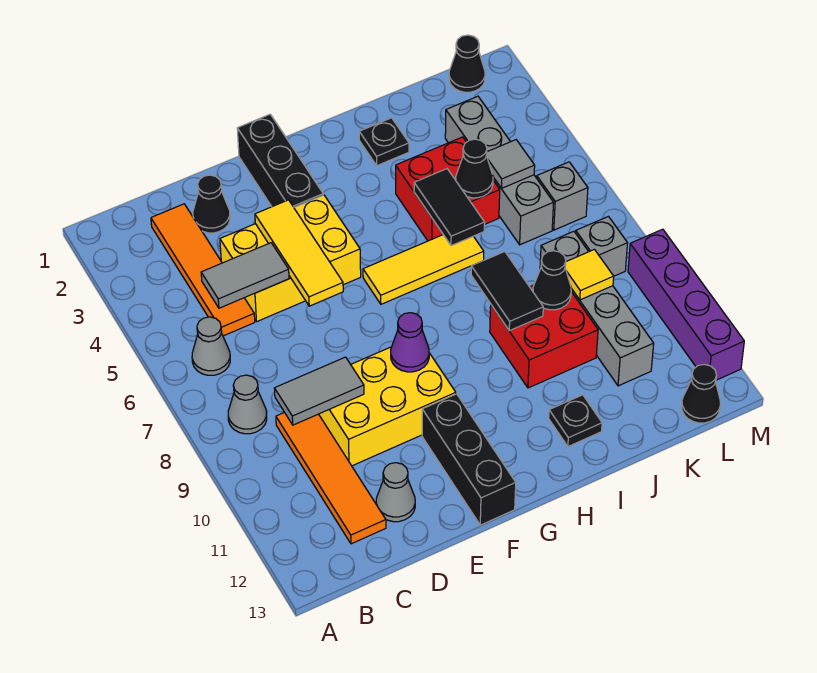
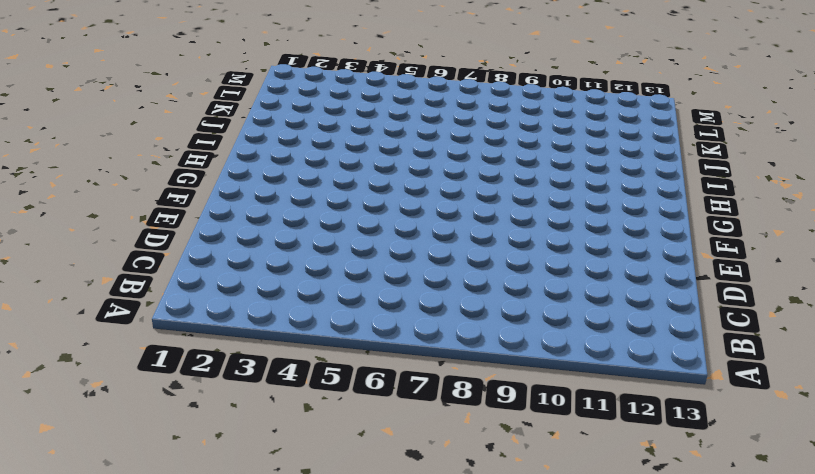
none -> grey cone B6 level 1
none -> grey cone B8 level 1
none -> orange tile C2:C5 level 1
none -> orange tile C9:C12 level 1

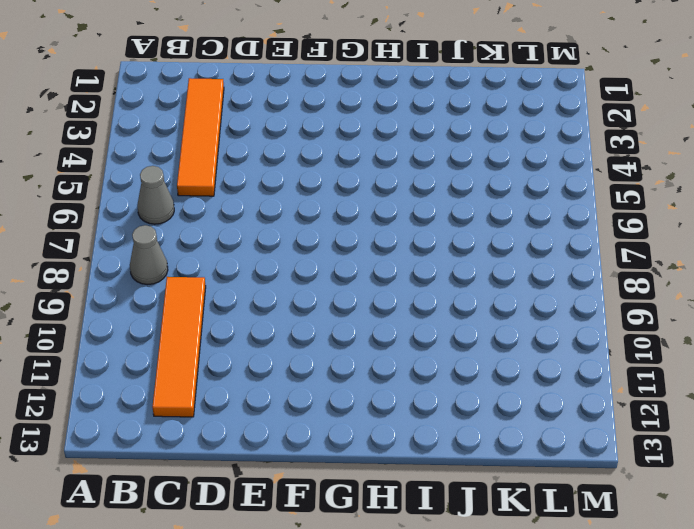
none -> black cone D2 level 1
none -> yellow brick D4:F5 level 1
none -> yellow brick D9:F10 level 1
none -> grey cone D12 level 1

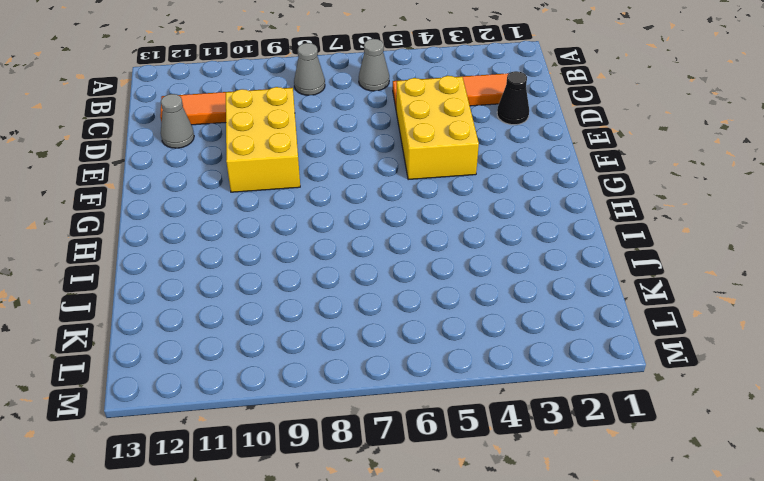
none -> black brick F1:F3 level 1
none -> black brick F11:F13 level 1
none -> yellow tile G6:I6 level 1
none -> black plate I2 level 1

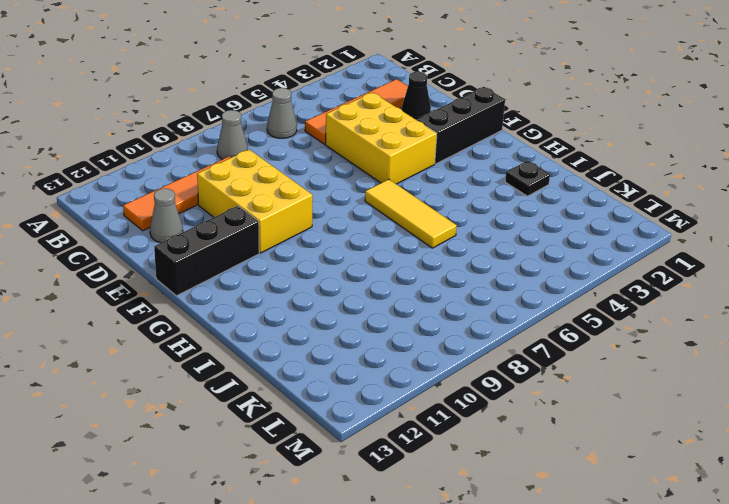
none -> red brick I4:J5 level 1
none -> red brick I9:J10 level 1
none -> black plate I12 level 1
none -> grey brick K3:K6 level 1

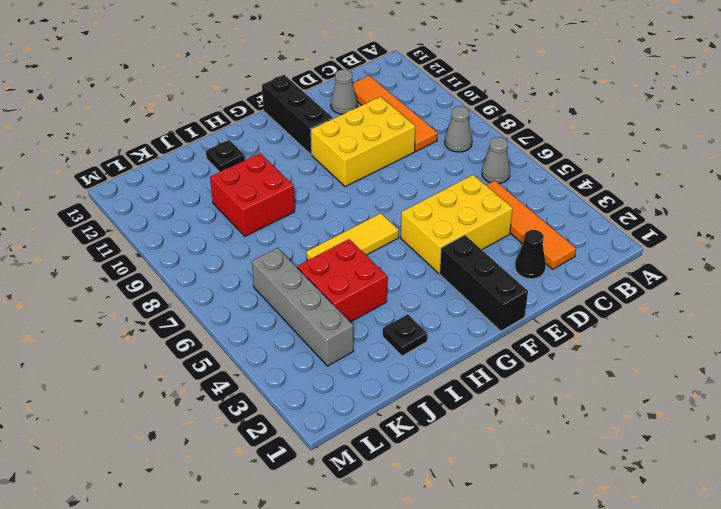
none -> grey brick K8:K11 level 1
none -> black cone L1 level 1
none -> grey brick L6 level 1
none -> grey brick L8 level 1

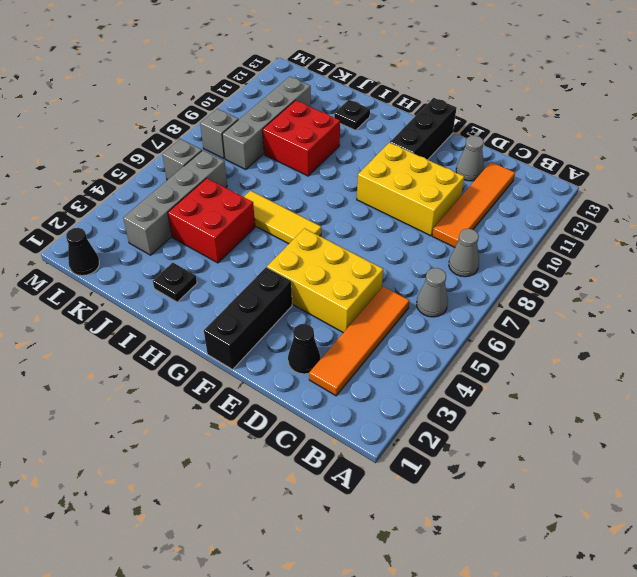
none -> black cone L13 level 1
none -> purple brick M9:M12 level 1
none -> grey tile C5:D5 level 2
none -> grey tile C9:D9 level 2

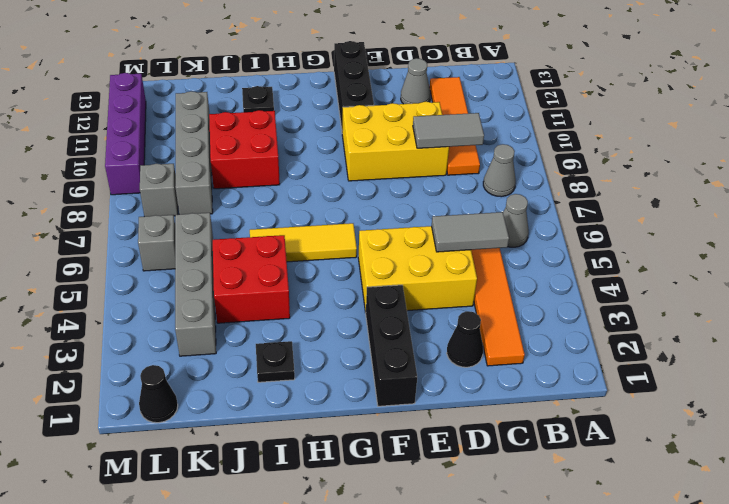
none -> black cone L13 level 1
none -> yellow tile E4:E6 level 2
none -> purple cone F9 level 2
none -> black tile I5:I6 level 2

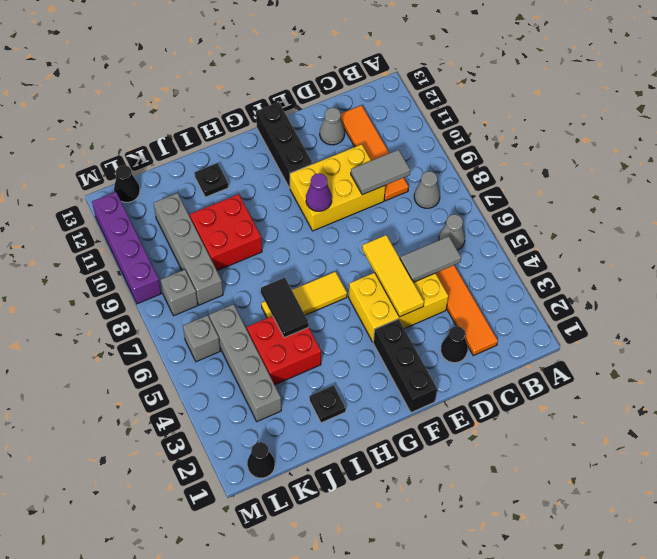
none -> black tile I8:I9 level 2
none -> black cone J5 level 2
none -> black cone J9 level 2
none -> grey tile K5 level 2

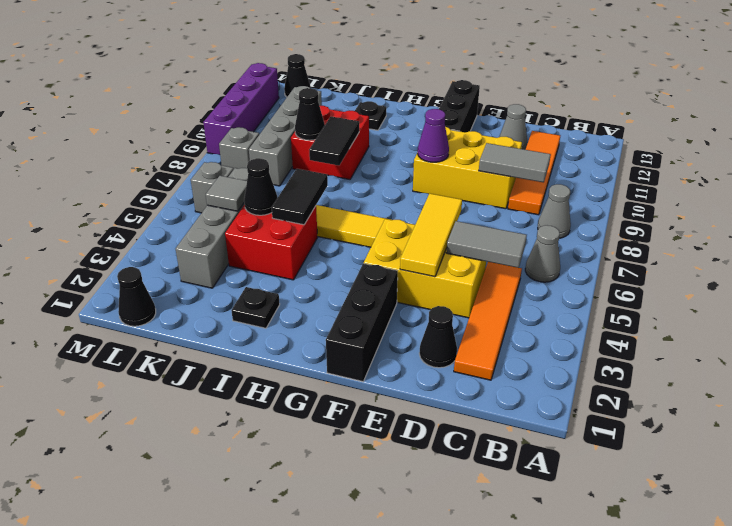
none -> yellow tile K9 level 2

